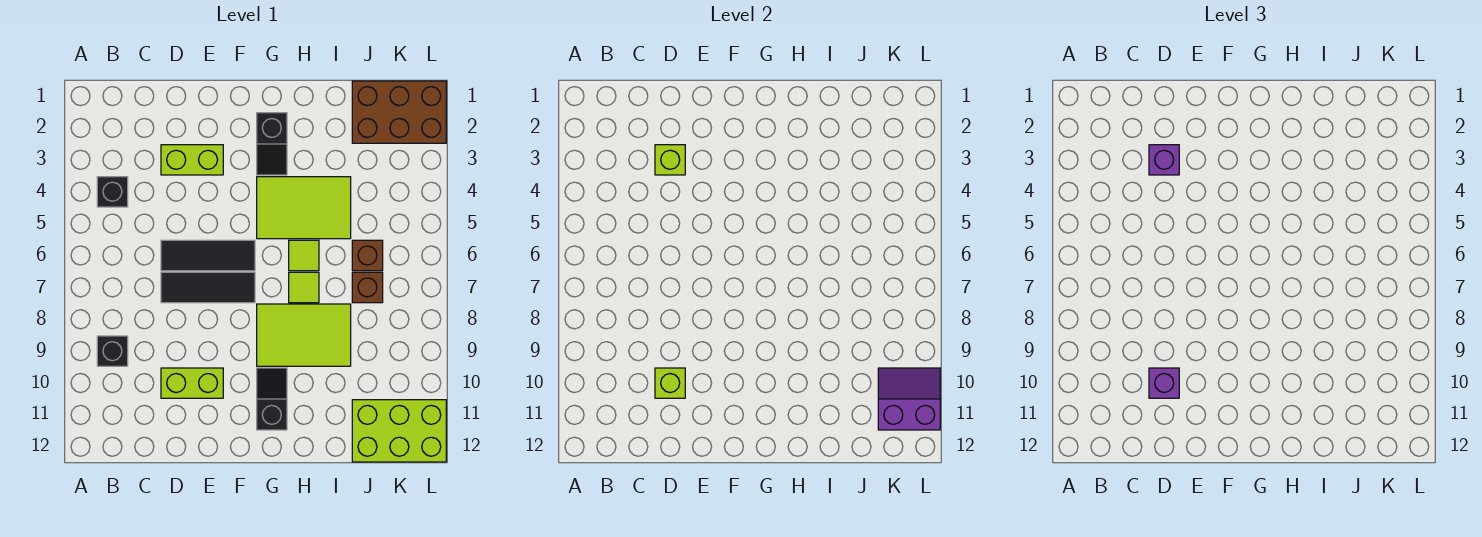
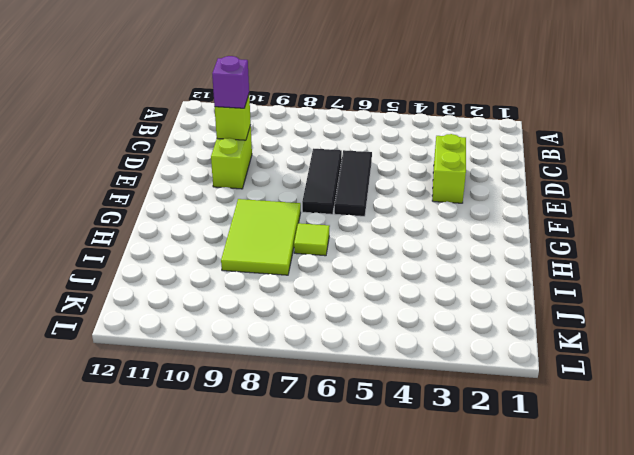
none -> black brick B4 level 1
none -> black brick B9 level 1
none -> black slope G2:G3 level 1 top 2

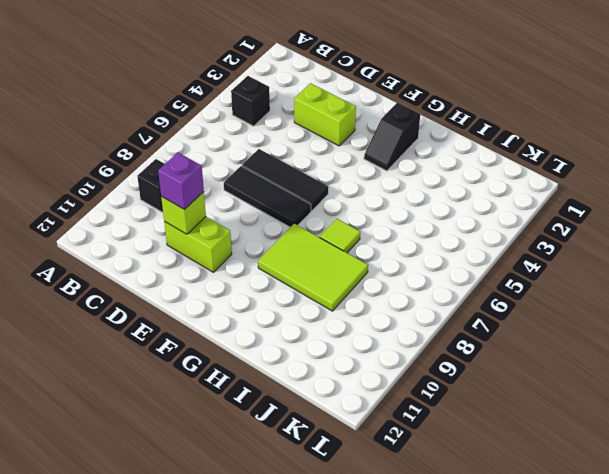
none -> lime tile G4:I5 level 1
none -> black slope G10:G11 level 1 top 11
none -> lime tile H6 level 1

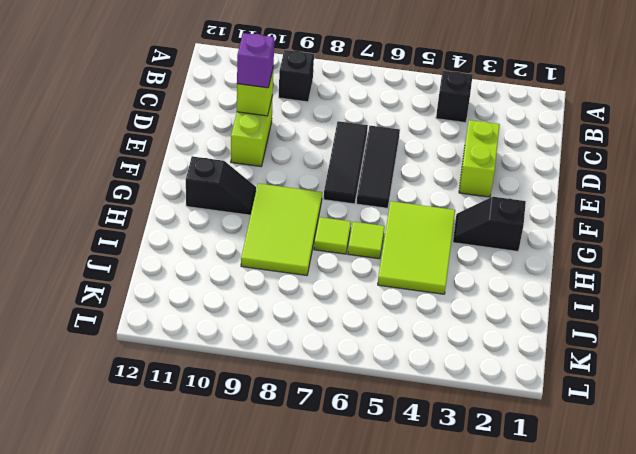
none -> brown brick J1:L2 level 1
none -> brown brick J6 level 1
none -> brown brick J7 level 1

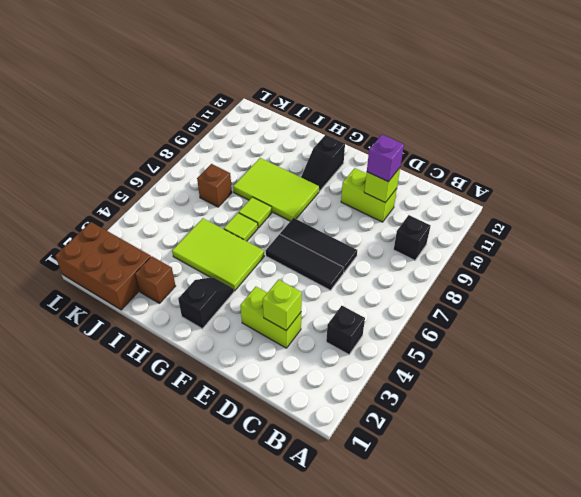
brown brick I2 level 1 -> brown brick J6 level 1
none -> lime brick J11:L12 level 1
none -> purple slope K10:L11 level 2 top 11
none -> purple brick D3 level 3

